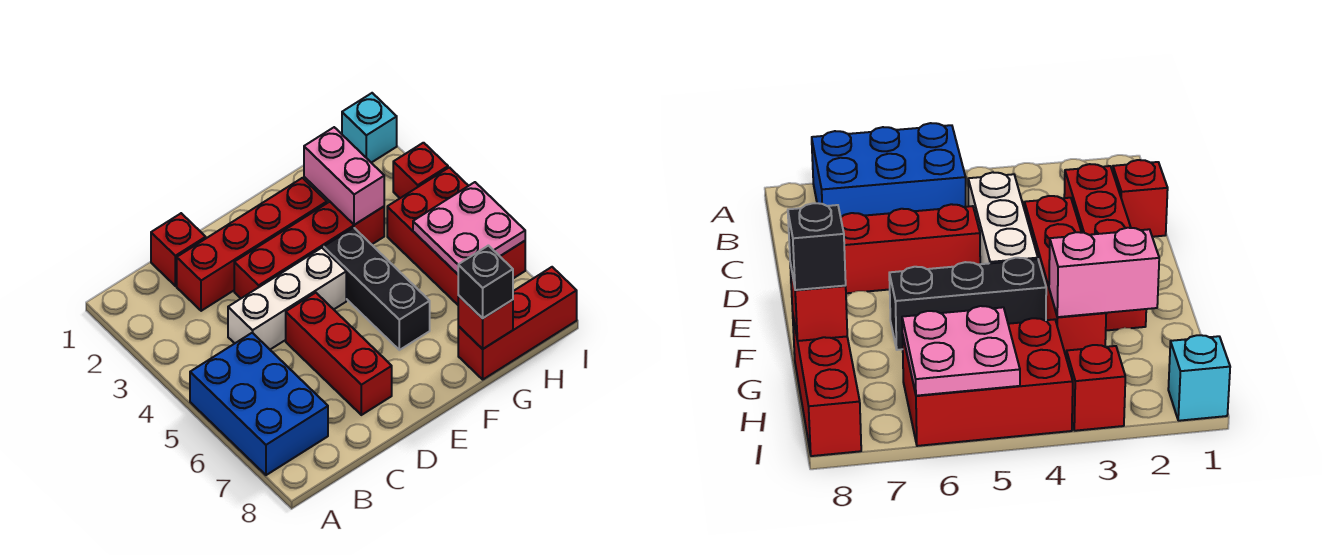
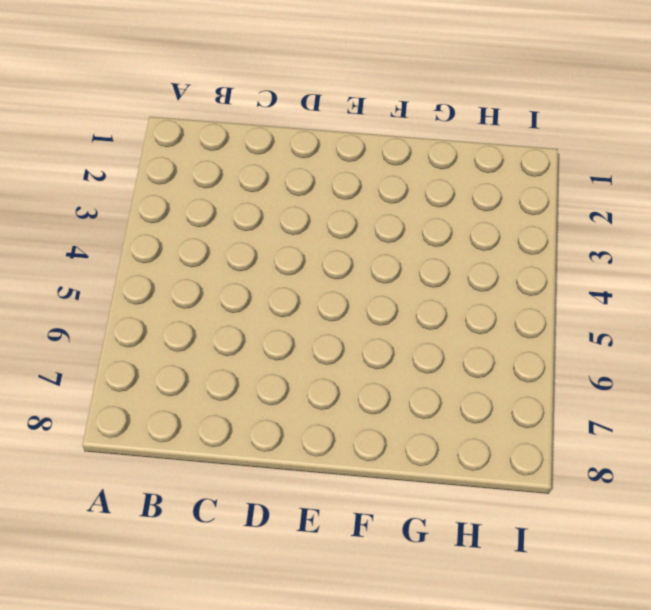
none -> blue brick A5:B7 level 1
none -> red brick C1 level 1
none -> red brick C2:F2 level 1

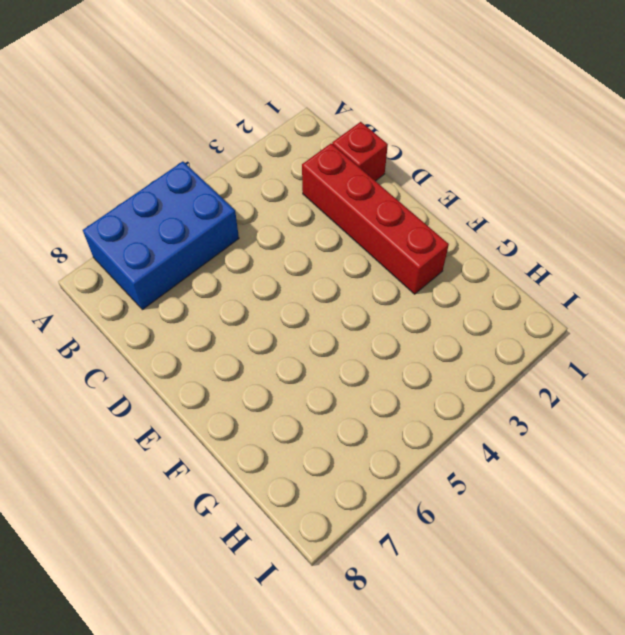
none -> white brick C4:E4 level 1
none -> red brick D3:G3 level 1
none -> red brick D5:D7 level 1

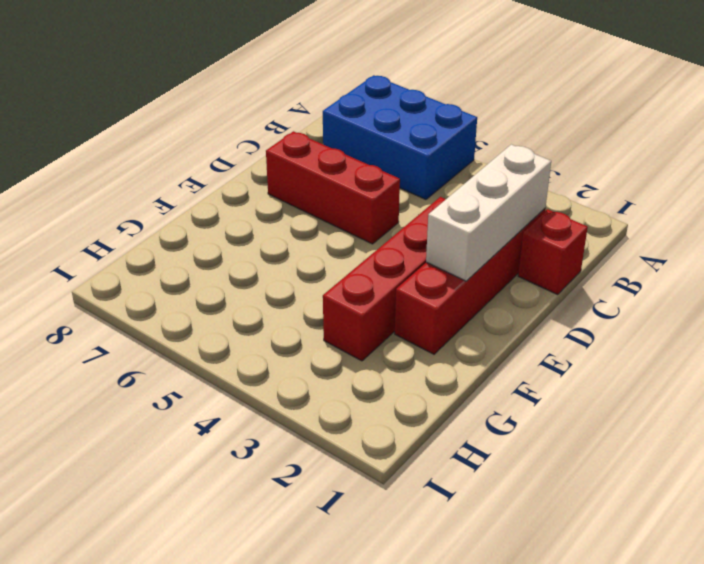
white brick C2:E2 level 2 -> white brick C4:E4 level 1
none -> black brick F4:F6 level 1
none -> red brick G8:I8 level 1
none -> red brick H4:I6 level 1

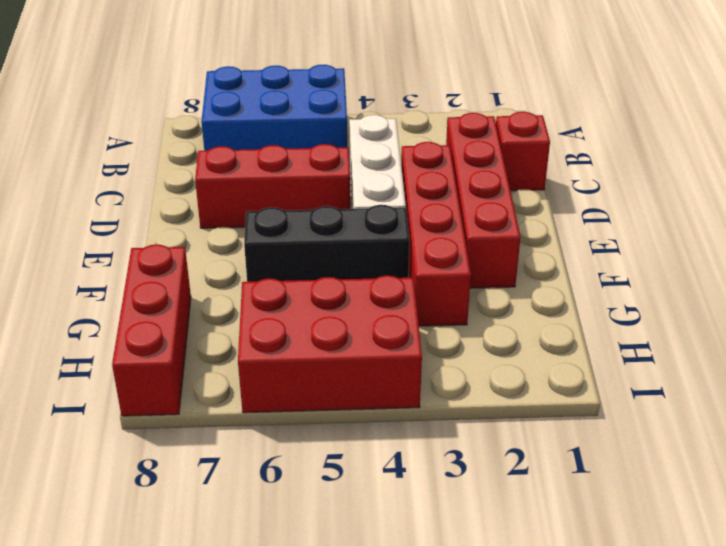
none -> cyan brick I1 level 1
none -> red brick I3 level 1
none -> pink brick G2:G3 level 2

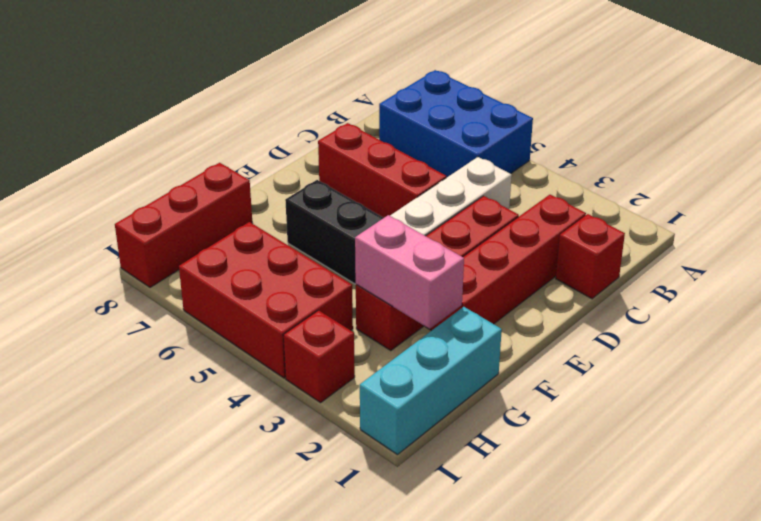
cyan brick G1:I1 level 1 -> cyan brick I1 level 1
none -> red brick G8 level 2
none -> pink plate H5:I6 level 2
none -> black brick G8 level 3

